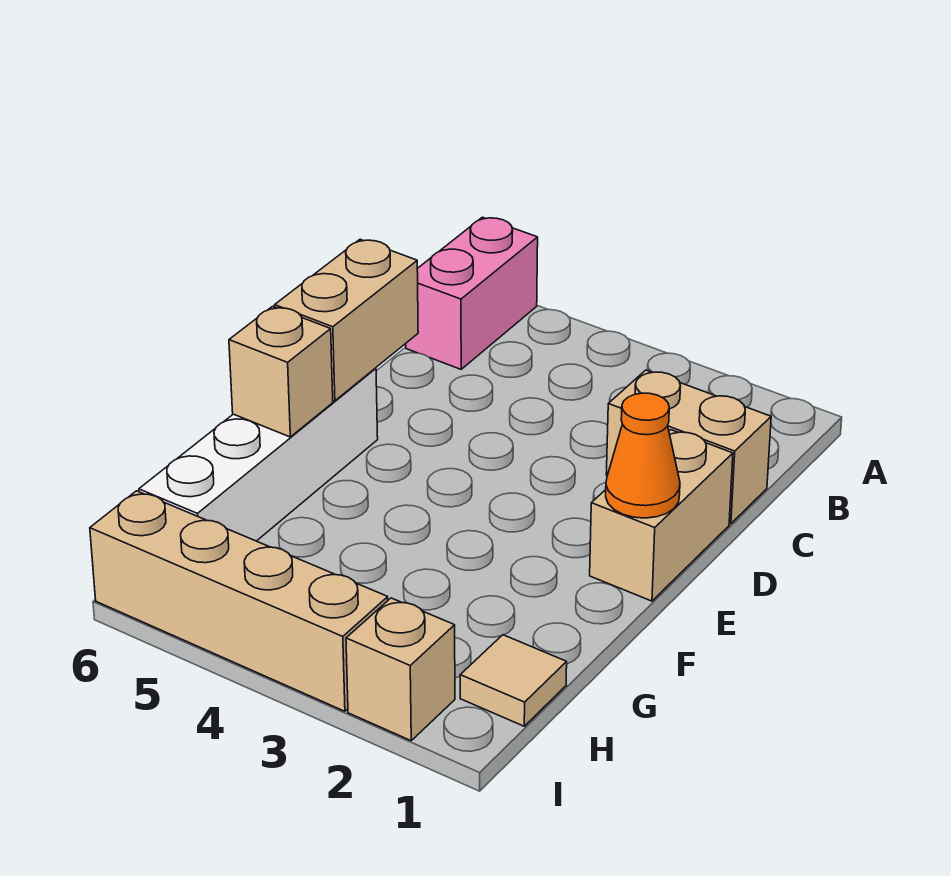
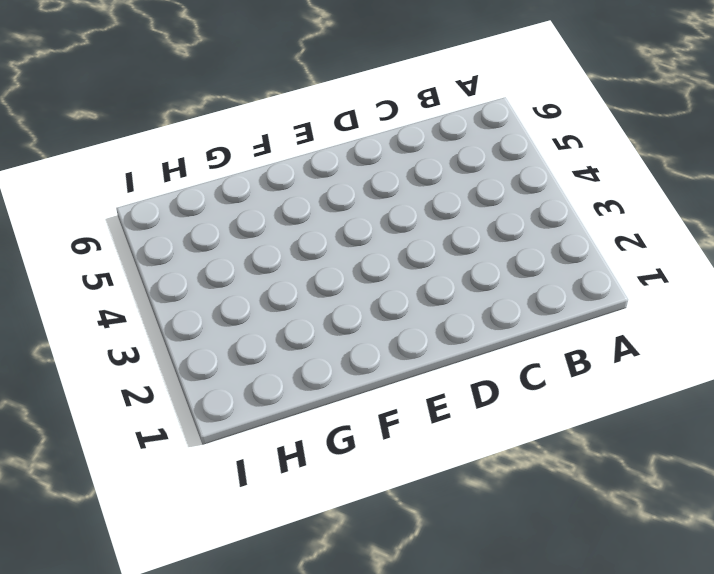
none -> pink brick A6:B6 level 1
none -> tan brick C1:C2 level 1

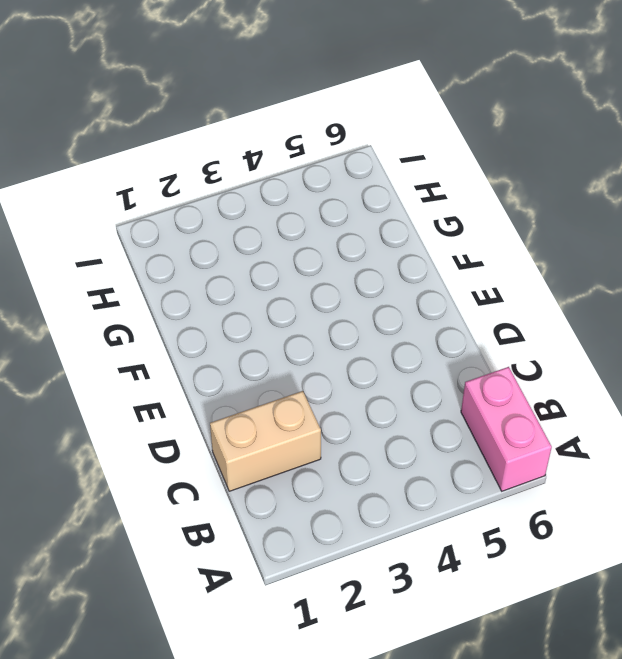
none -> tan brick D1:E1 level 1
none -> white brick E6:H6 level 1

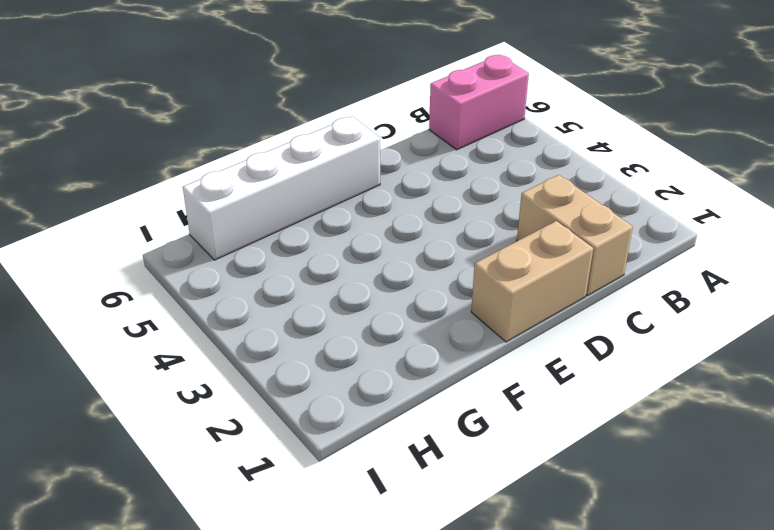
none -> tan tile H1 level 1
none -> tan brick I2 level 1

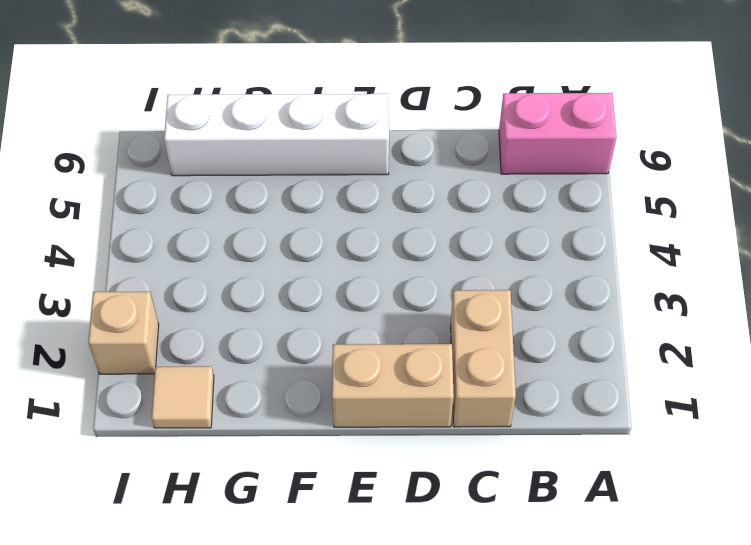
none -> tan brick I3:I6 level 1
none -> tan brick D6:E6 level 2

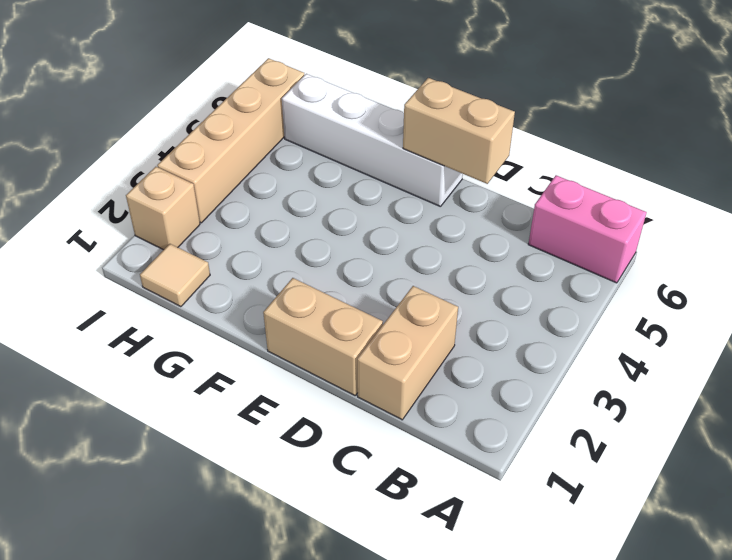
none -> orange cone E1 level 2
none -> tan brick F6 level 2

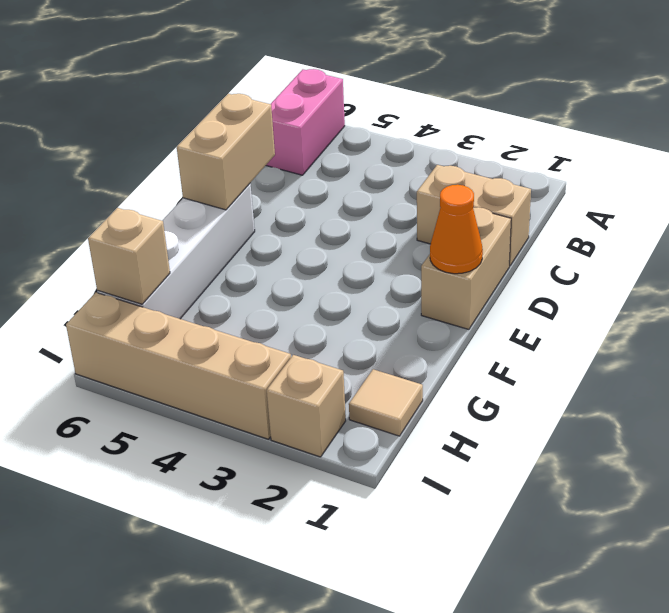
tan brick H6 level 2 -> tan brick F6 level 2

